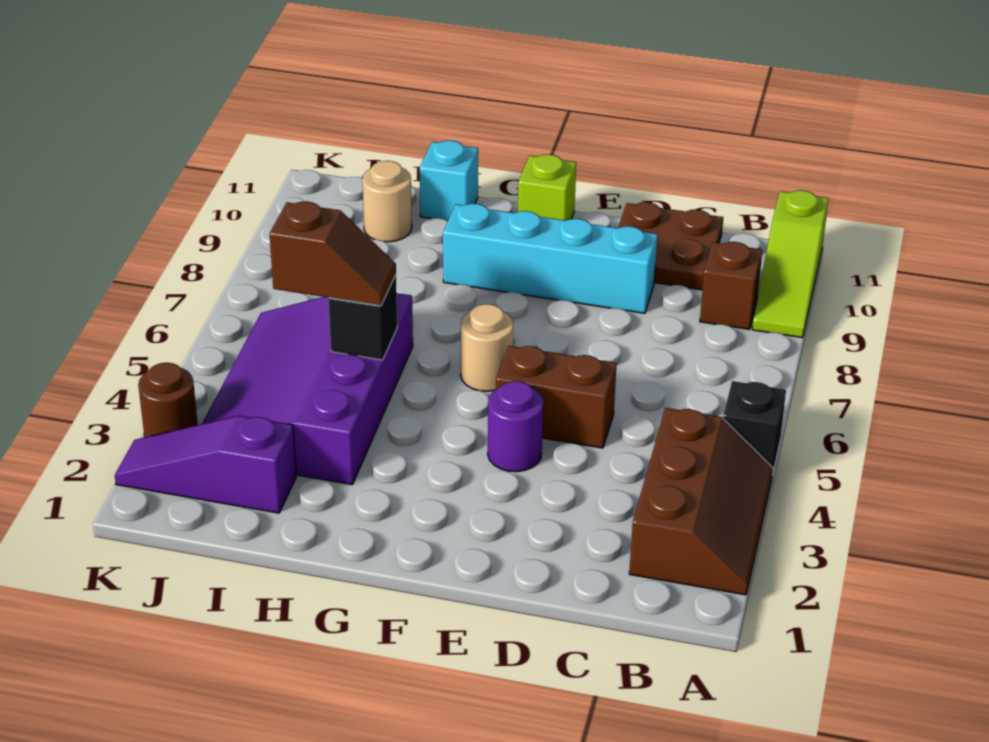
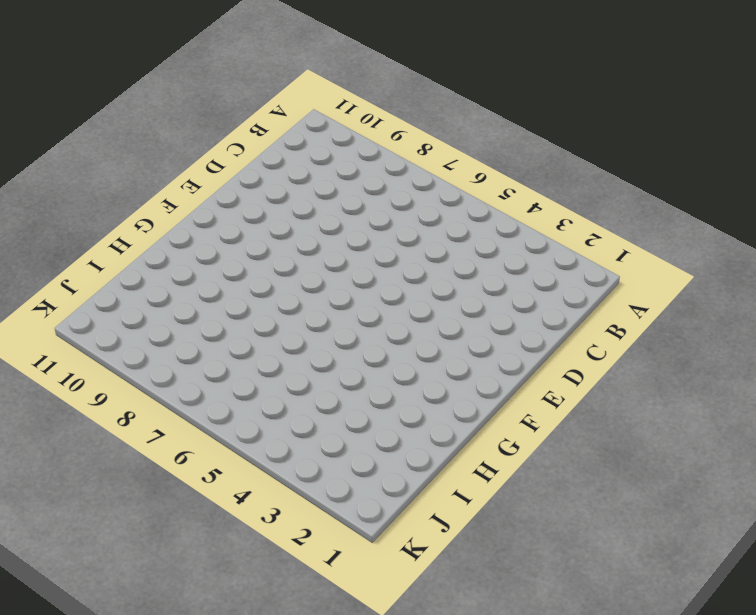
none -> brown slope A2:B4 level 1 top B
none -> black brick A5 level 1
none -> lime slope A9:A11 level 1 top 11

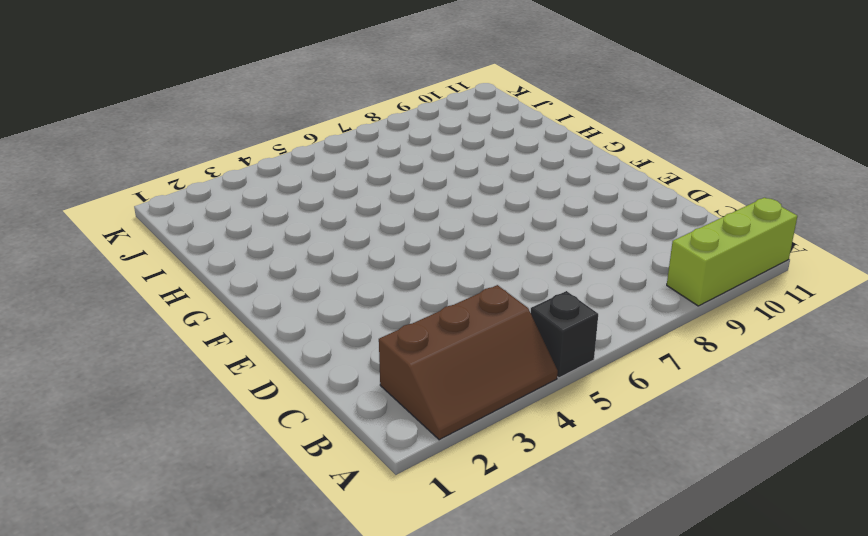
lime brick A9:A11 level 1 -> lime slope A9:A11 level 1 top 11
none -> brown brick B9 level 1
none -> brown plate C10:D11 level 1
none -> brown brick D5:E5 level 1

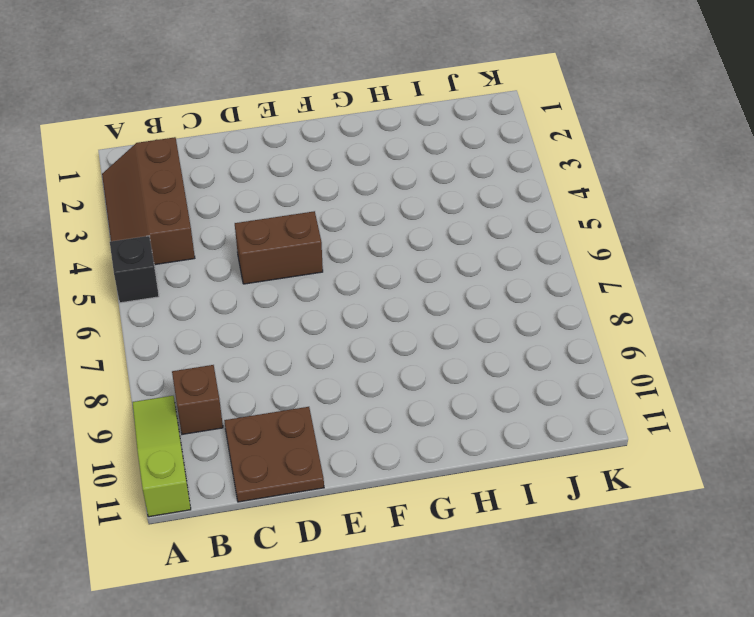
none -> cyan brick D9:G9 level 1
none -> purple round brick E4 level 1
none -> tan round brick F6 level 1

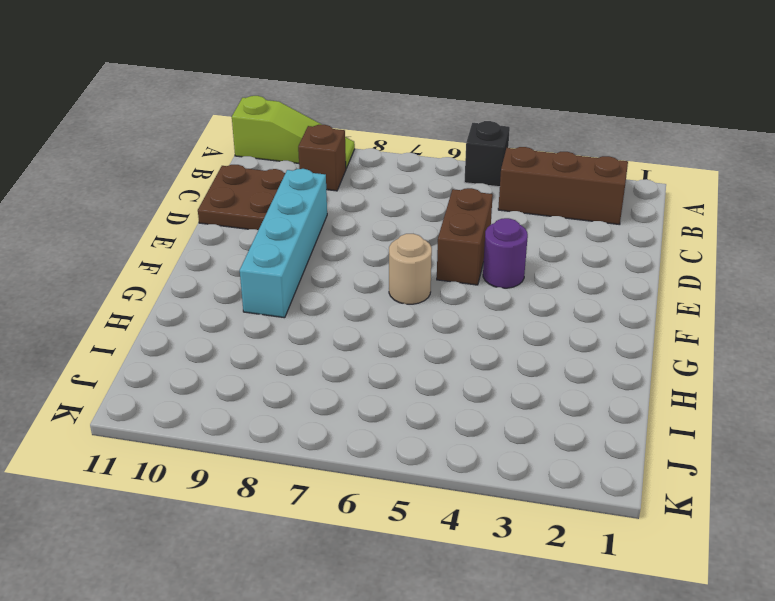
none -> lime brick F11 level 1
none -> purple slope H3:J6 level 1 top H
none -> cyan brick H11 level 1

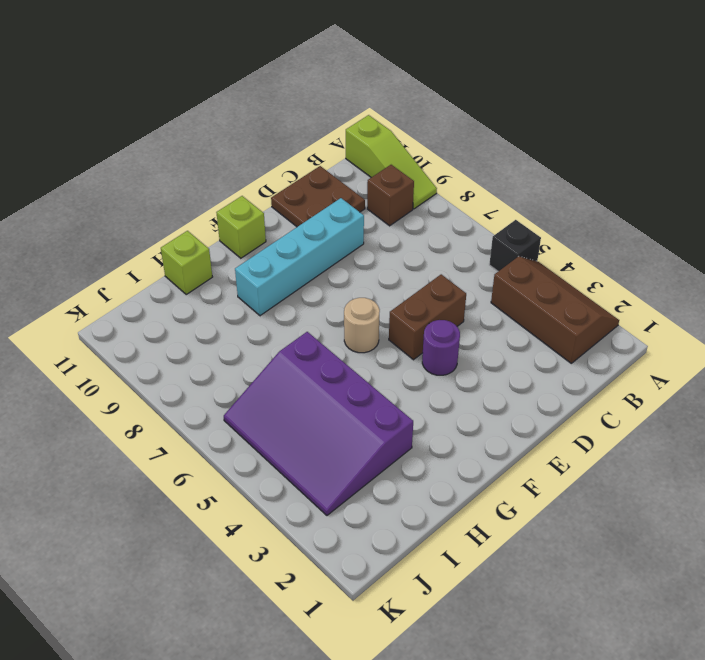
lime brick H11 level 1 -> cyan brick H11 level 1
none -> purple slope I2:K2 level 1 top I
none -> tan round brick I10 level 1
none -> brown round brick K3 level 1

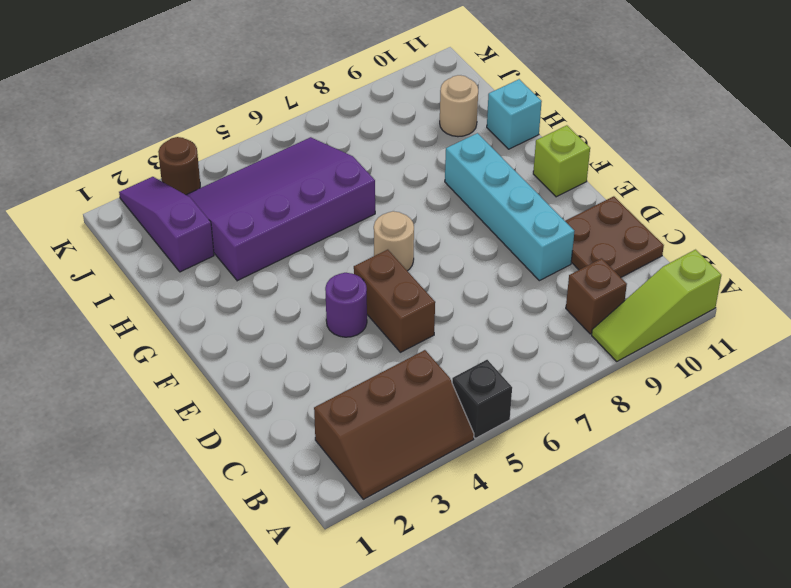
none -> black brick H5 level 2
none -> brown slope H5:I5 level 3 top I

